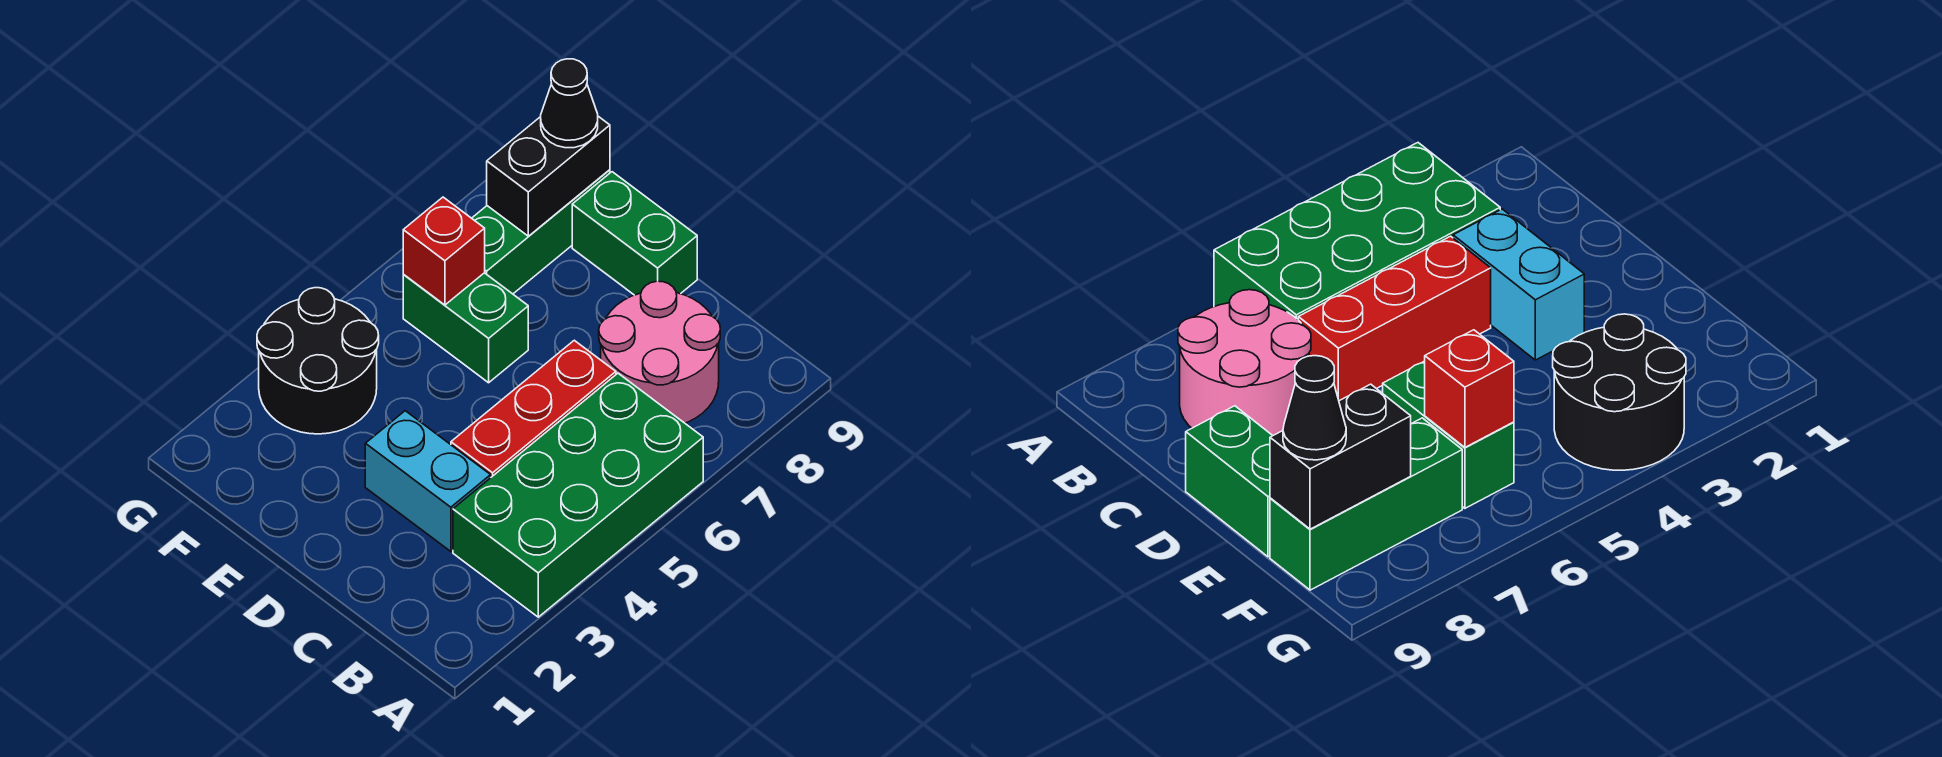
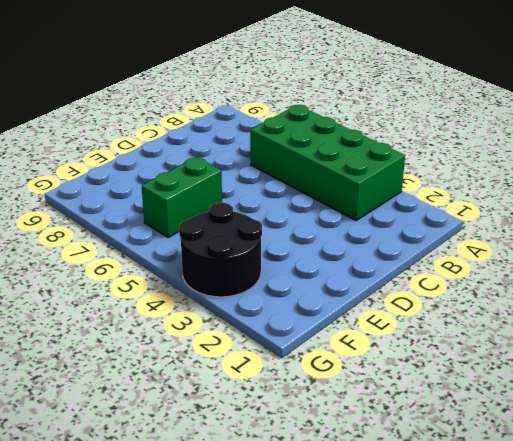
none -> pink round brick B7:C8 level 1
none -> cyan brick C3:D3 level 1

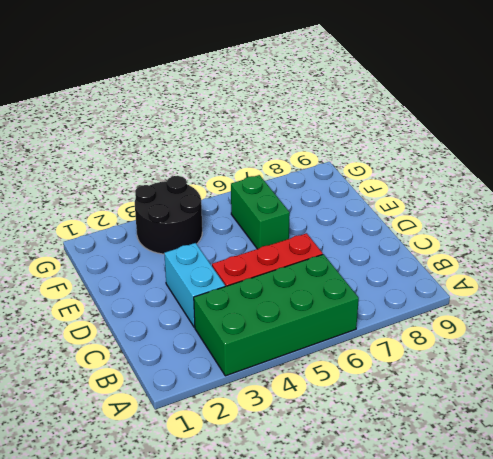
none -> pink round brick B7:C8 level 1
none -> green brick D9:E9 level 1

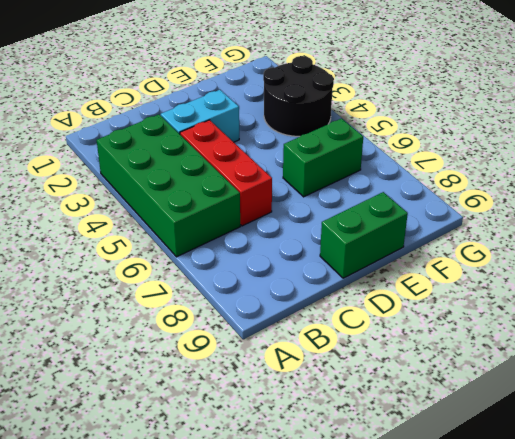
none -> pink round brick B7:C8 level 1
none -> green brick F7:F9 level 1

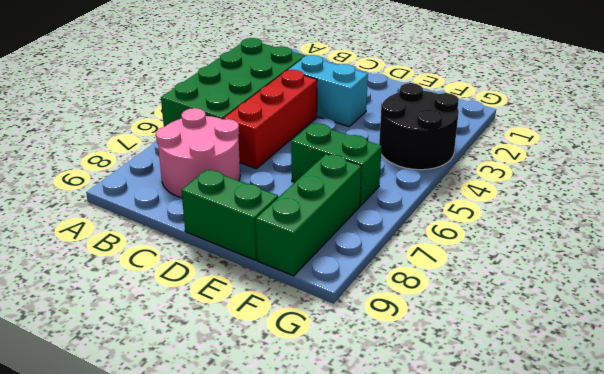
none -> red brick F6 level 2
none -> black brick F8:F9 level 2

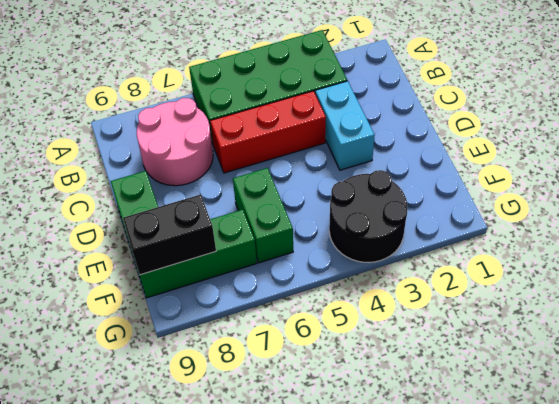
none -> red brick F6 level 2
none -> black cone F9 level 3

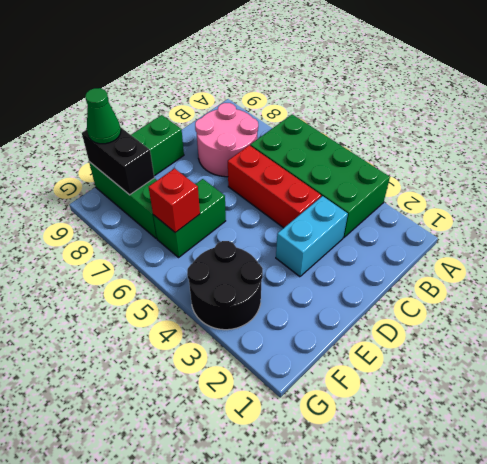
green cone F9 level 3 -> black cone F9 level 3

